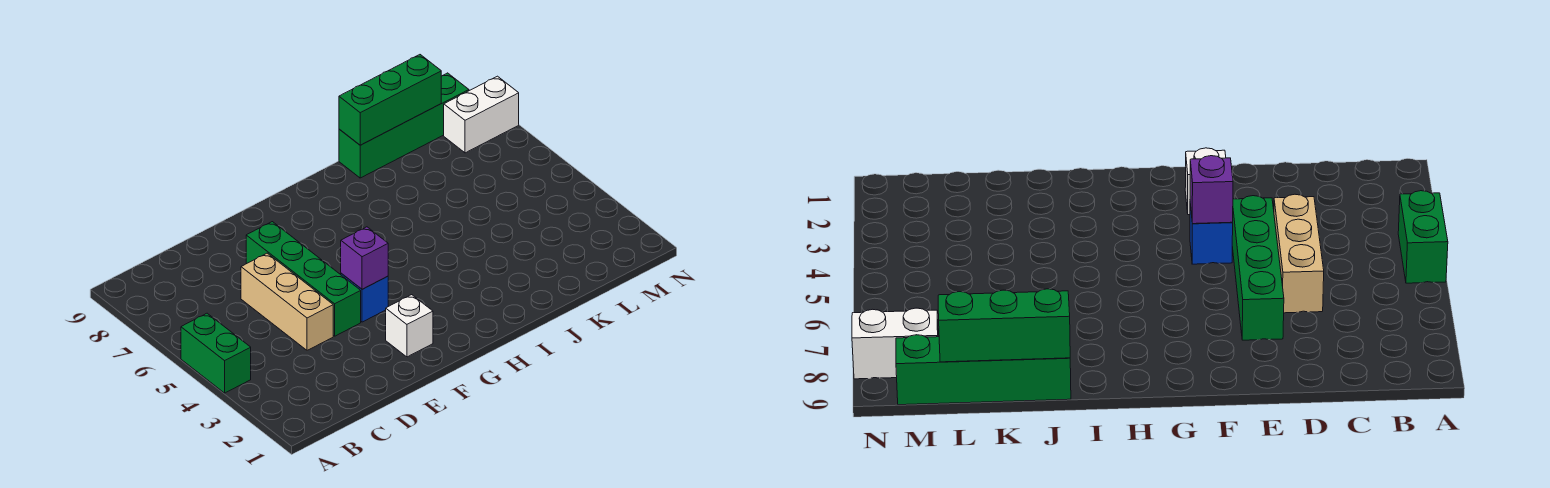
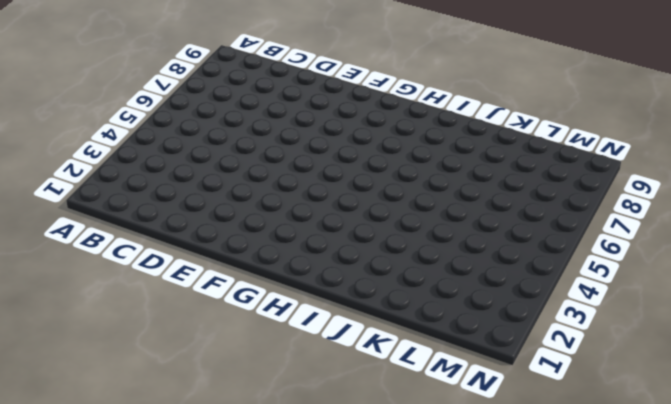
none -> green brick A4:A5 level 1
none -> tan brick D4:D6 level 1

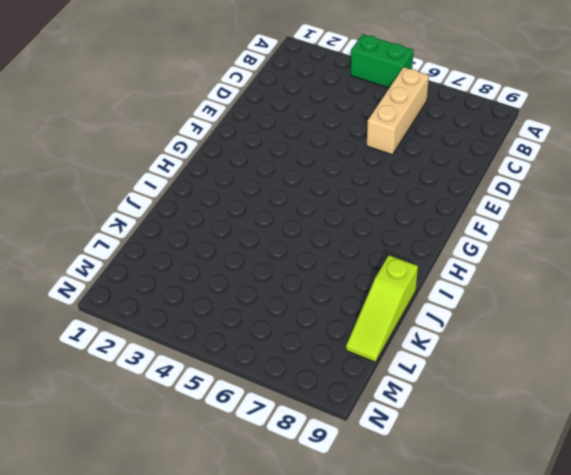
tan brick B6:D6 level 1 -> tan brick D4:D6 level 1
lime slope J9:L9 level 1 top J -> green brick J9:M9 level 1
none -> green brick E4:E7 level 1
none -> white brick F2 level 1

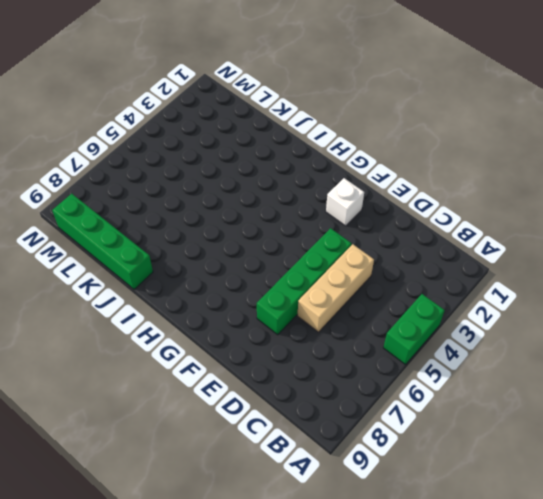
none -> blue brick F4 level 1
none -> white brick M8:N8 level 1

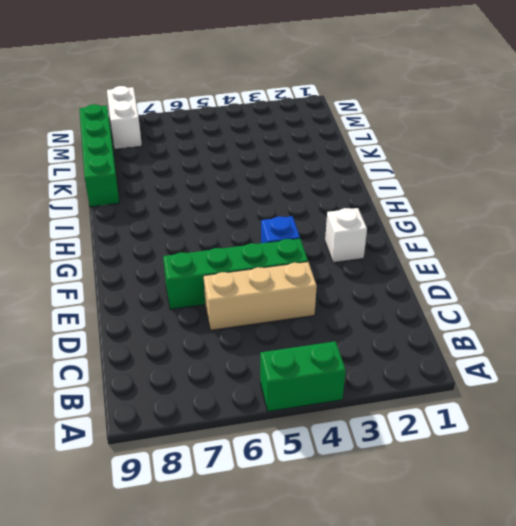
none -> purple brick F4 level 2
none -> green brick J9:L9 level 2

